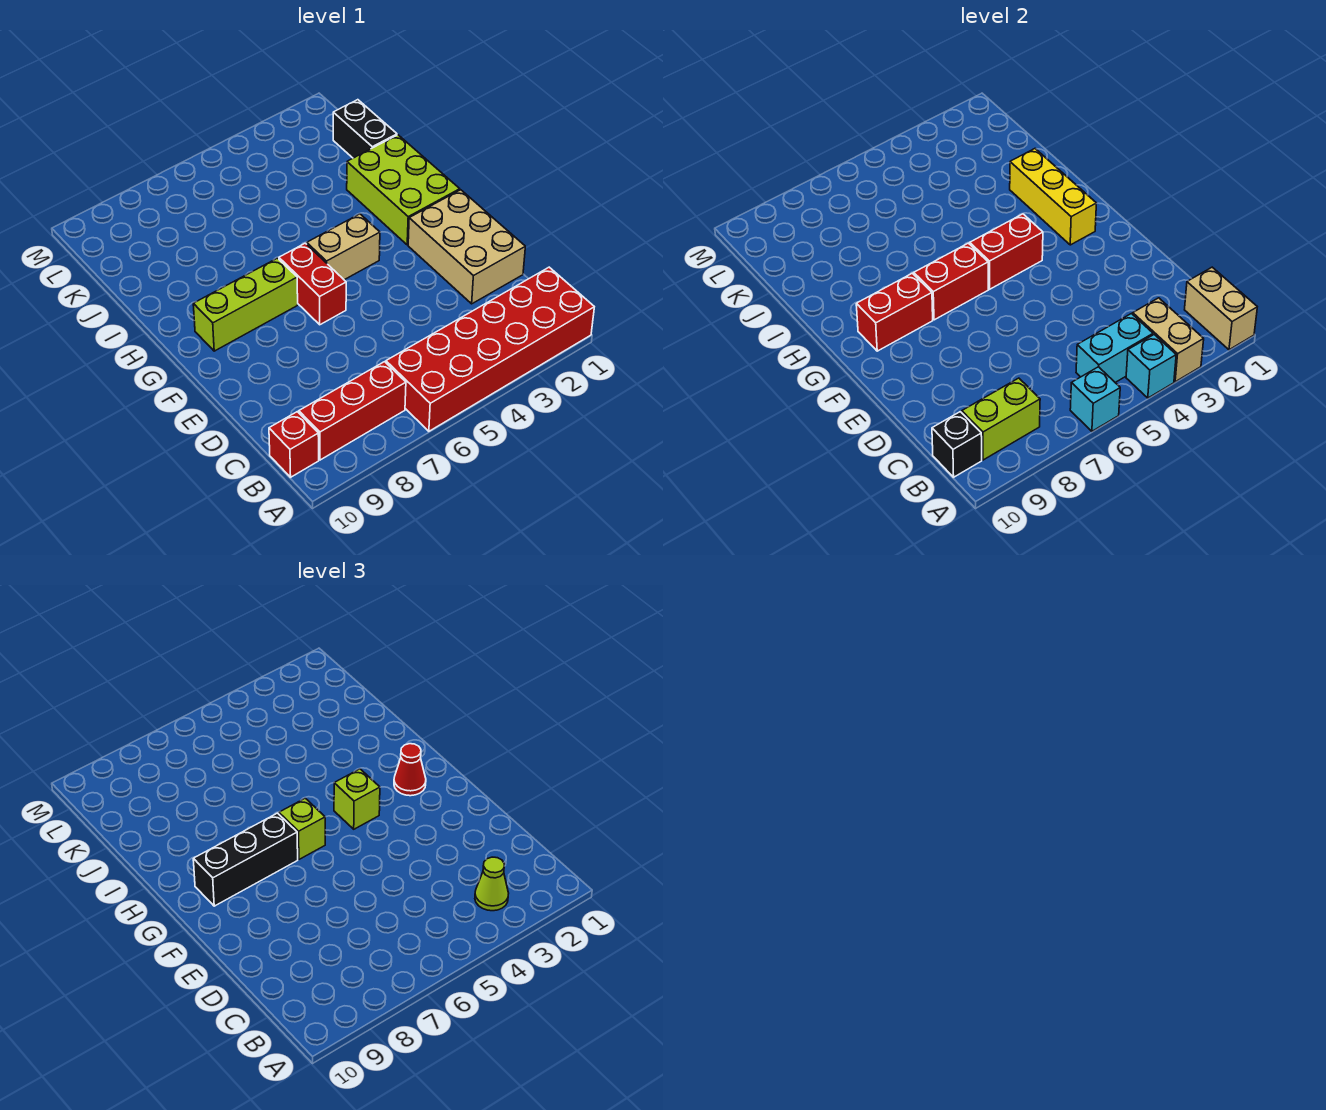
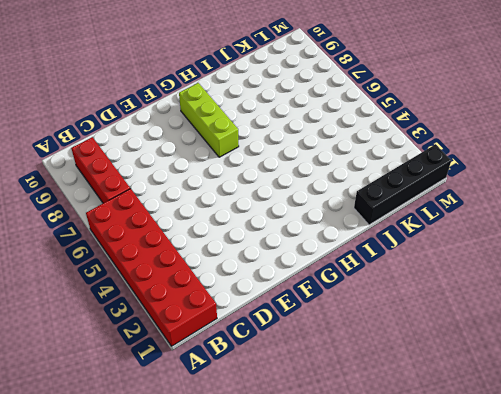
black brick J1:M1 level 1 -> black brick J1:K1 level 1
none -> red brick B10 level 1
none -> tan brick D1:F2 level 1
none -> red brick F6:G6 level 1

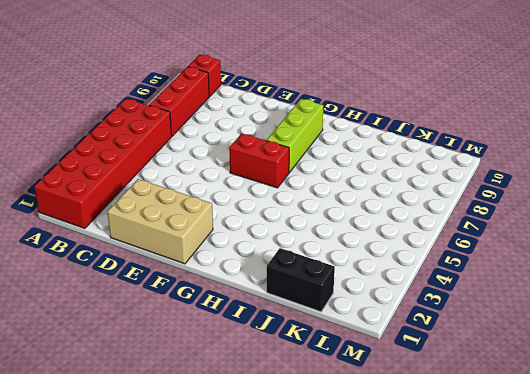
none -> lime brick G1:I2 level 1
none -> tan brick G4:G5 level 1
none -> tan brick A1:B1 level 2

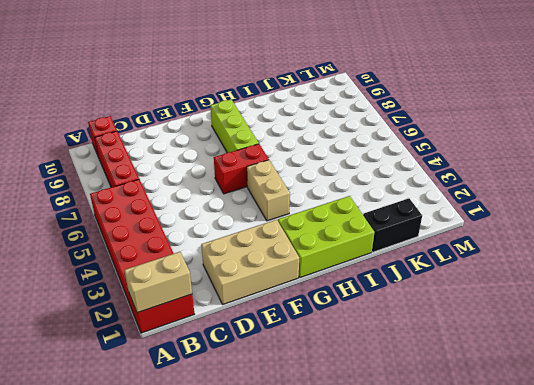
none -> tan brick A3:B3 level 2
none -> cyan brick A4 level 2
none -> cyan brick A6 level 2

